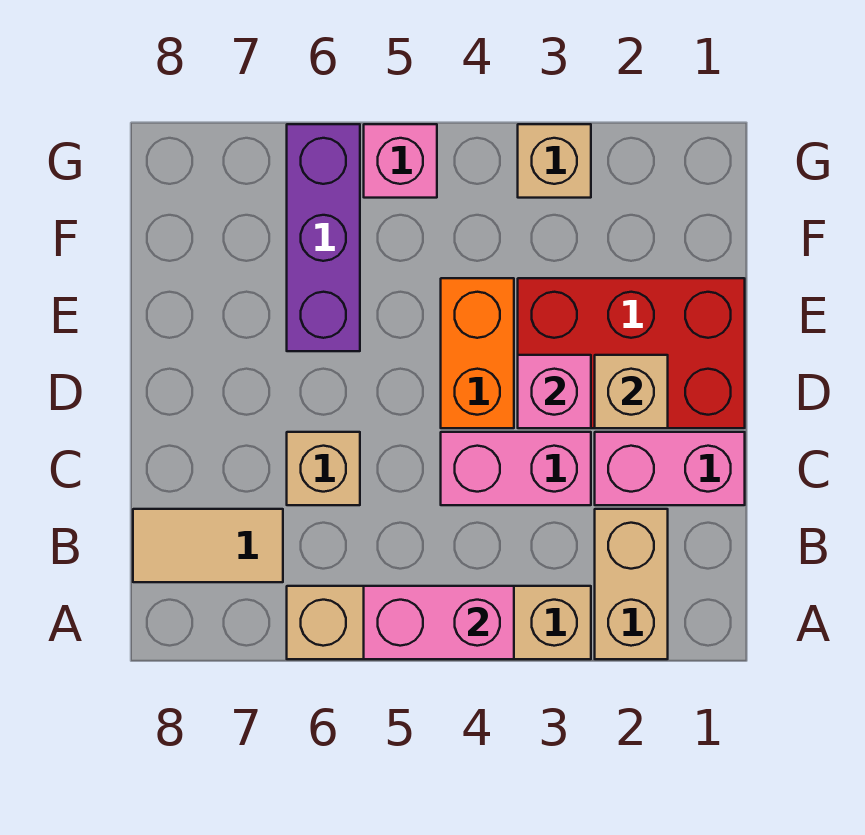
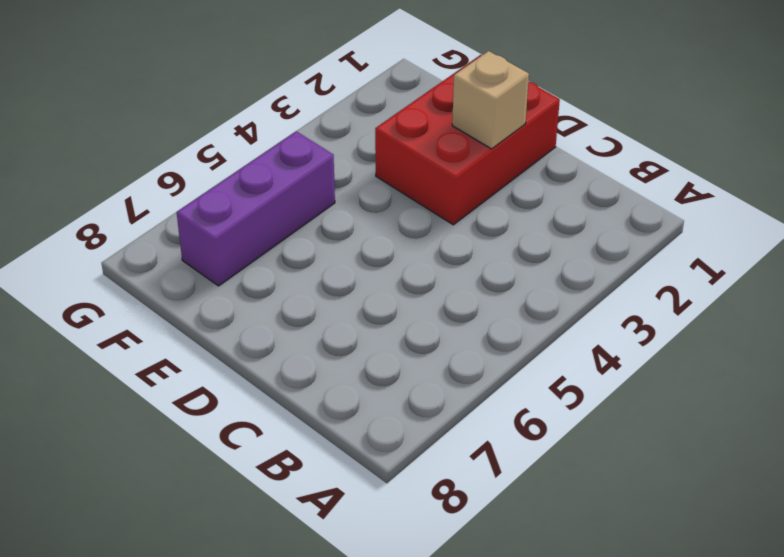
purple brick F5:F7 level 1 -> purple brick E6:G6 level 1
none -> tan brick A2:B2 level 1
none -> tan brick A3:A6 level 1
none -> tan tile B7:B8 level 1

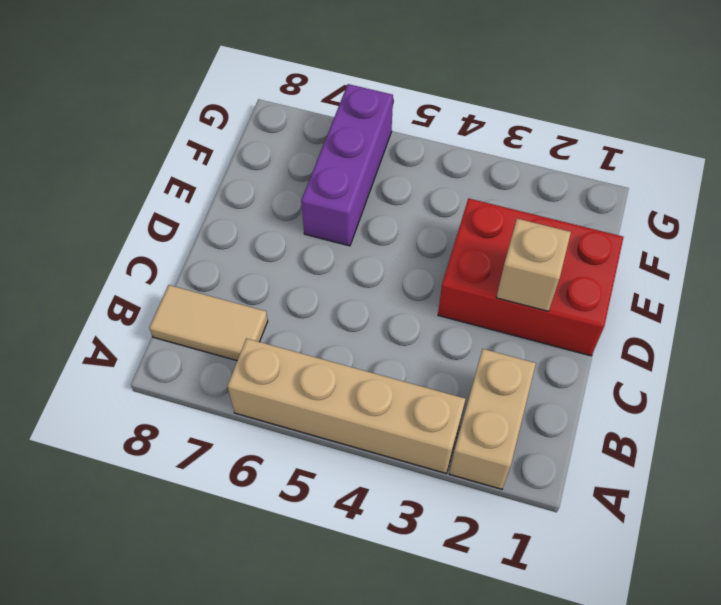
none -> pink brick C1:C2 level 1
none -> pink brick C3:C4 level 1
none -> tan brick C6 level 1

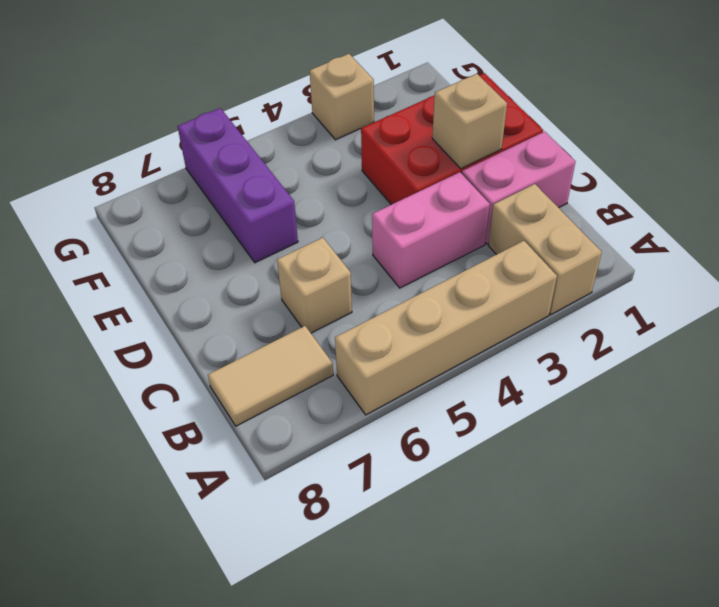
none -> orange brick D4:E4 level 1
none -> pink brick G5 level 1
none -> pink brick A4:A5 level 2

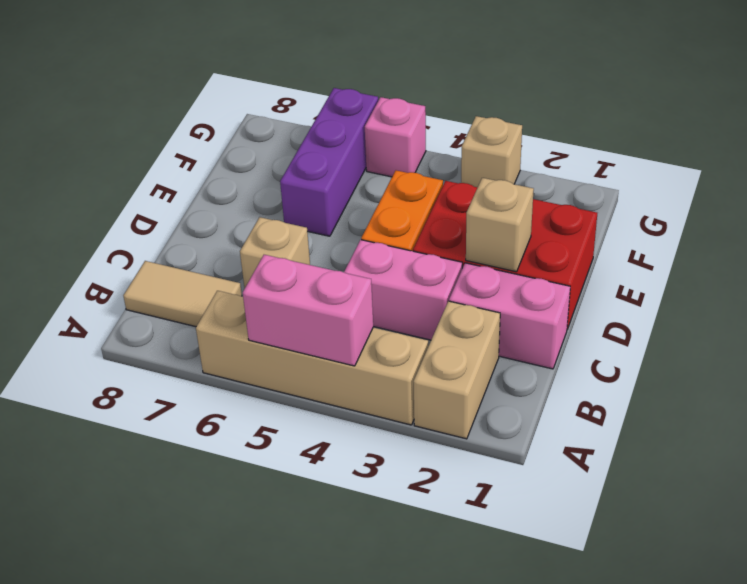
none -> pink brick D3 level 2

